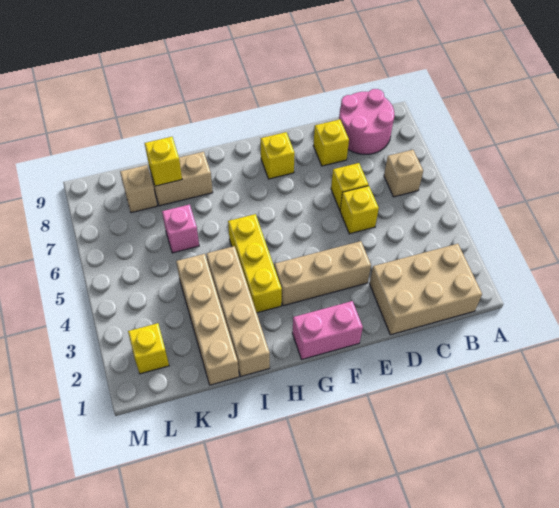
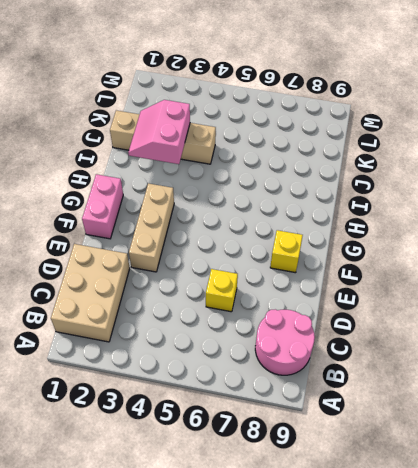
pink slope I2:J3 level 2 top 3 -> none
none -> tan brick B6 level 1
none -> yellow brick D5 level 1
none -> yellow brick D8 level 1

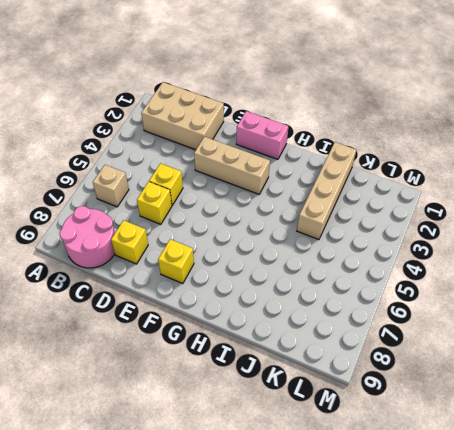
none -> yellow brick H3:H5 level 1
none -> tan brick I1:I4 level 1
none -> tan brick I8:J8 level 1

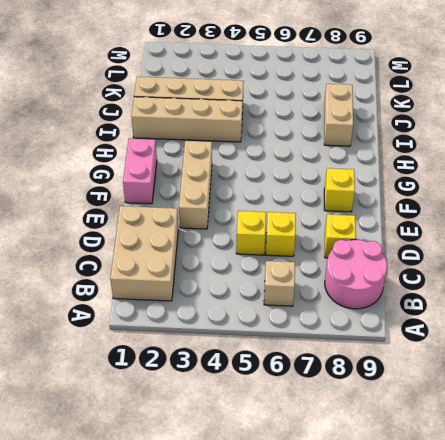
none -> yellow brick H3:H5 level 1
none -> pink brick J6 level 1
none -> tan brick K8 level 1

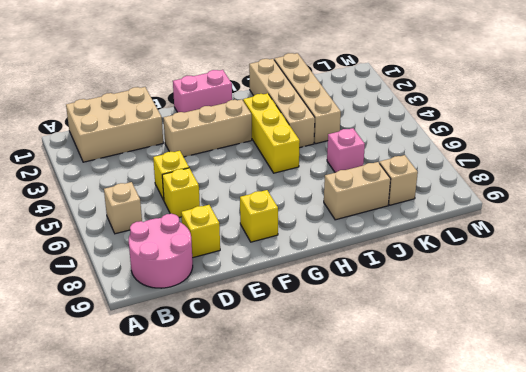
none -> yellow brick L2 level 1
none -> yellow brick J8 level 2

